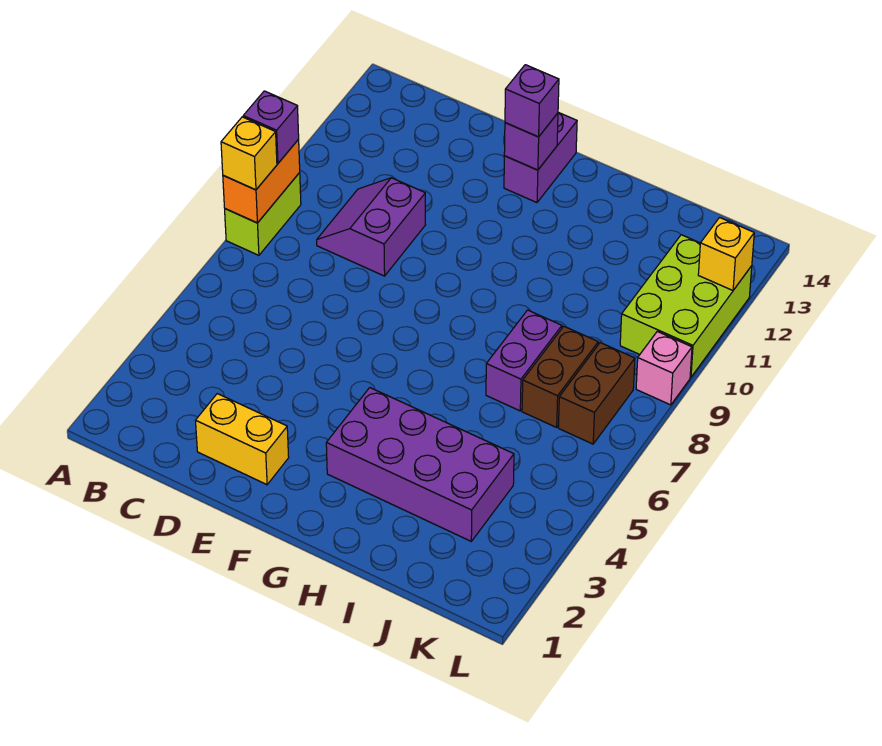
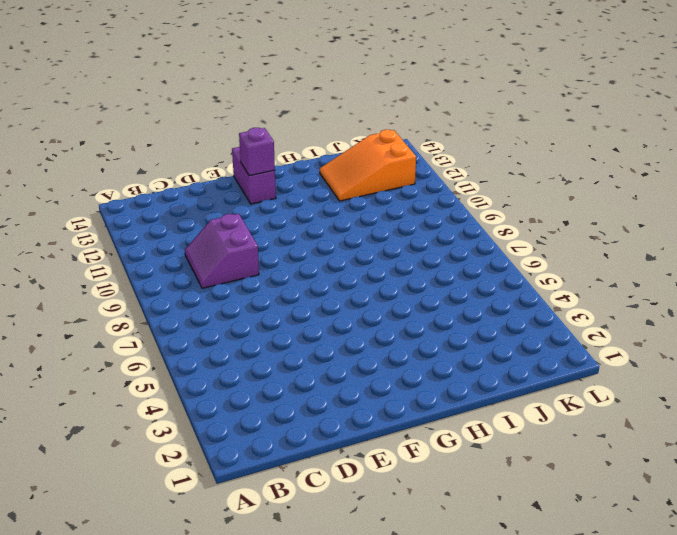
orange slope I12:K13 level 1 top K -> lime brick K10:L12 level 1
none -> lime brick A8:A9 level 1
none -> yellow brick D2:E2 level 1
none -> purple brick G3:J4 level 1

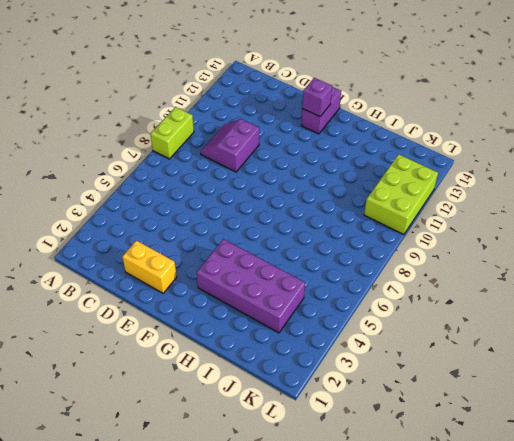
none -> purple brick I7:I8 level 1
none -> brown brick J7:J8 level 1
none -> brown brick K7:K8 level 1

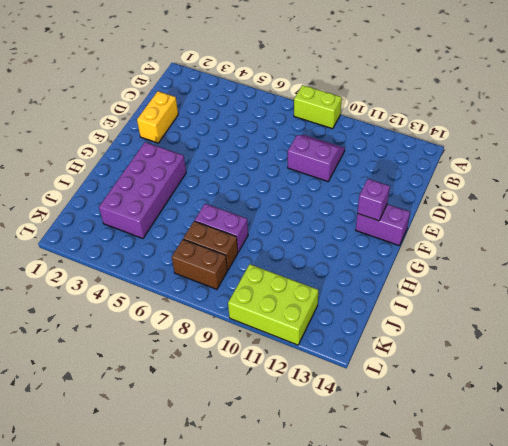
none -> pink brick L9 level 1
none -> orange brick A8:A9 level 2
none -> yellow brick L12 level 2

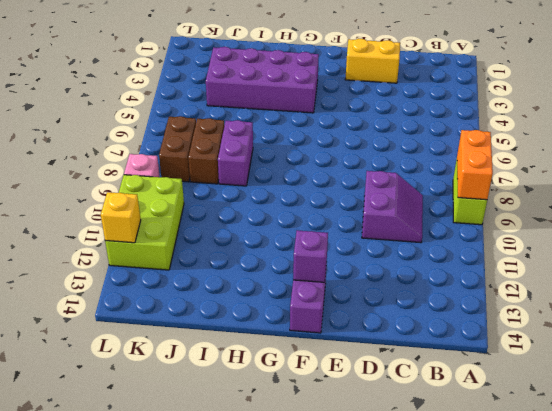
none -> yellow brick A8 level 3
none -> purple brick A9 level 3
none -> purple brick F13 level 3

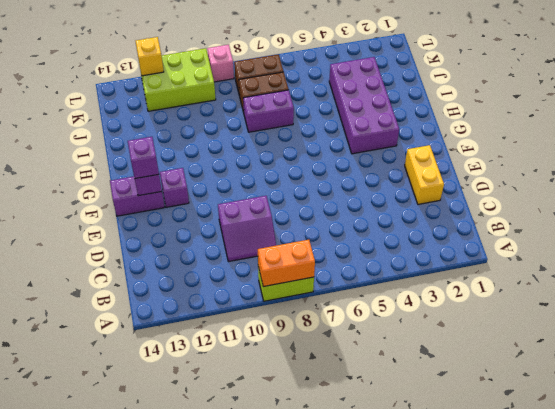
purple brick F12 level 1 -> purple brick A9 level 3
none -> yellow brick A8 level 3

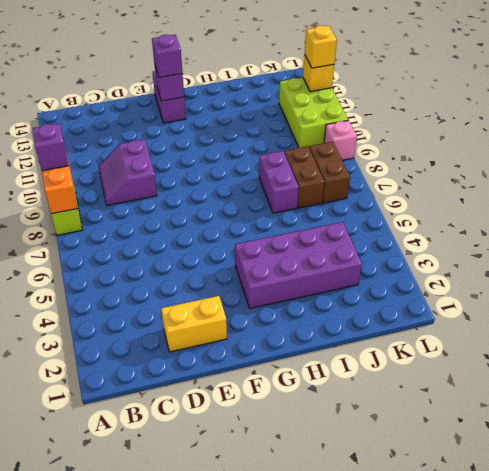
yellow brick L12 level 3 -> yellow brick A8 level 3

